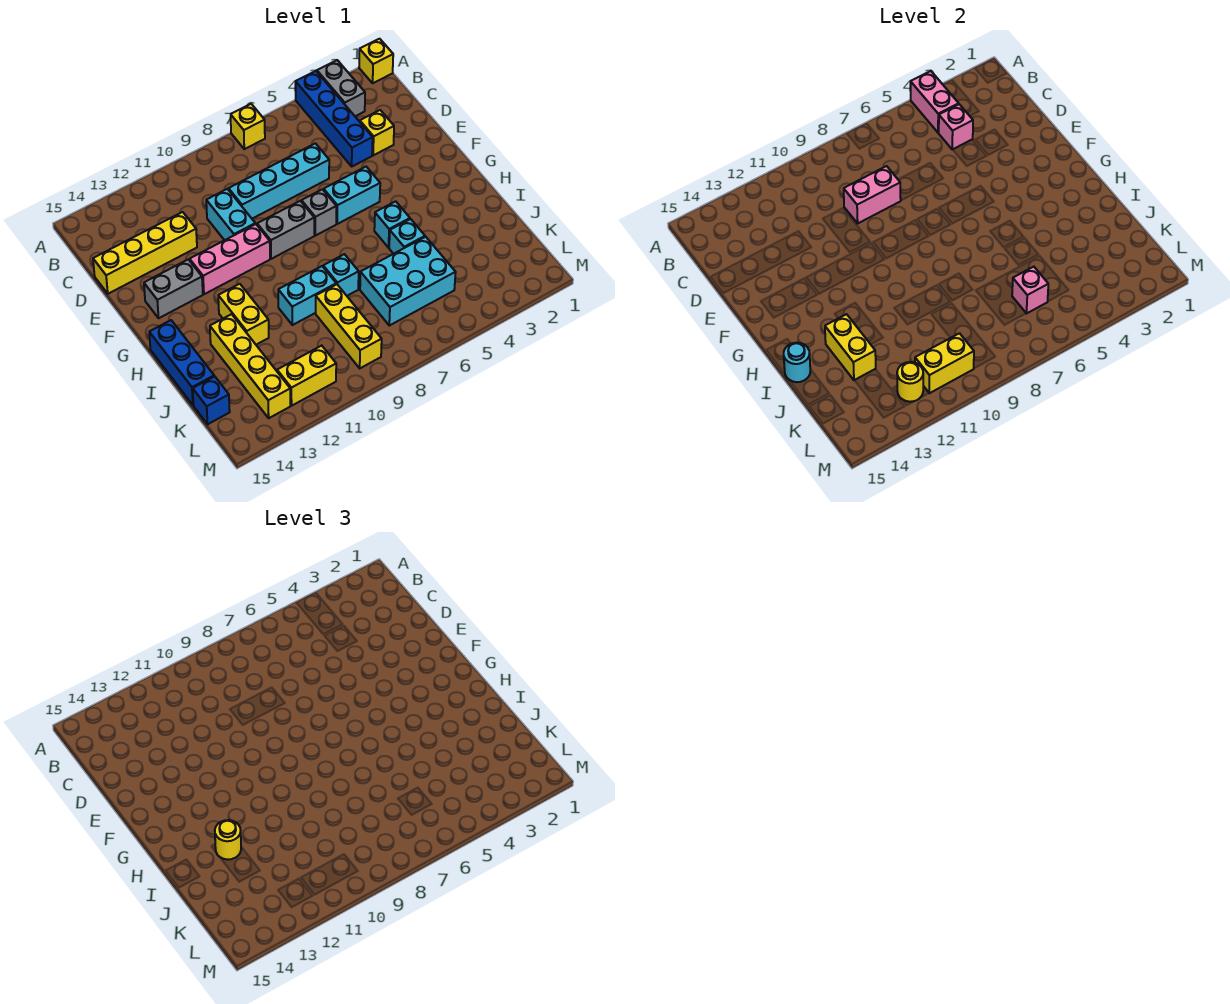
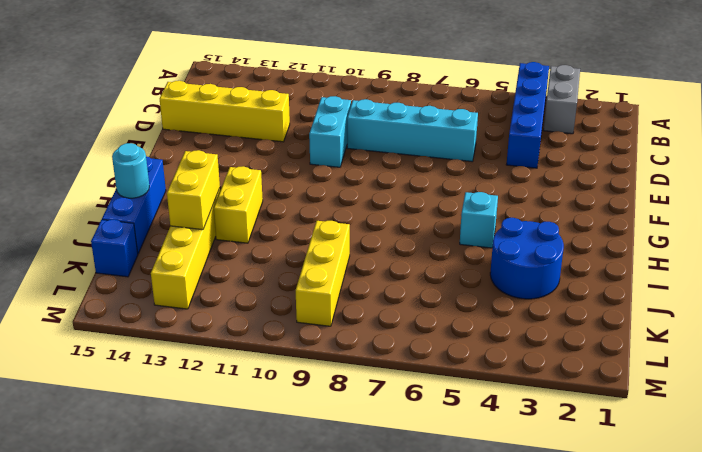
blue round brick I3:J4 level 1 -> none
none -> yellow brick A1 level 1
none -> yellow brick A7 level 1
none -> yellow brick D3 level 1
none -> cyan brick F5:F6 level 1

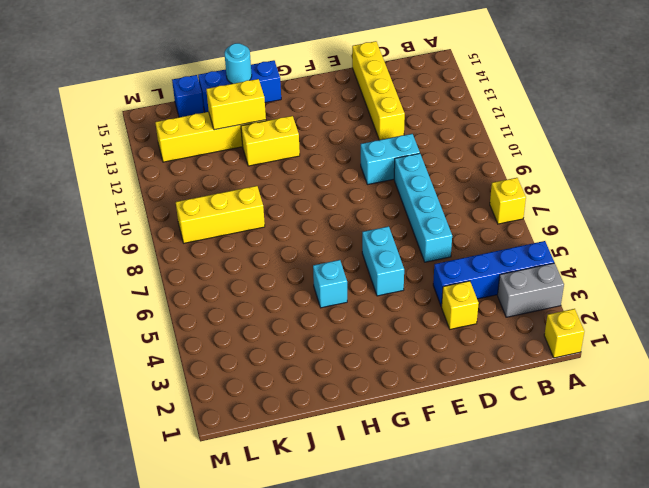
none -> grey brick F7 level 1
none -> grey brick F8:F9 level 1
none -> pink brick F10:F12 level 1
none -> grey brick F13:F14 level 1

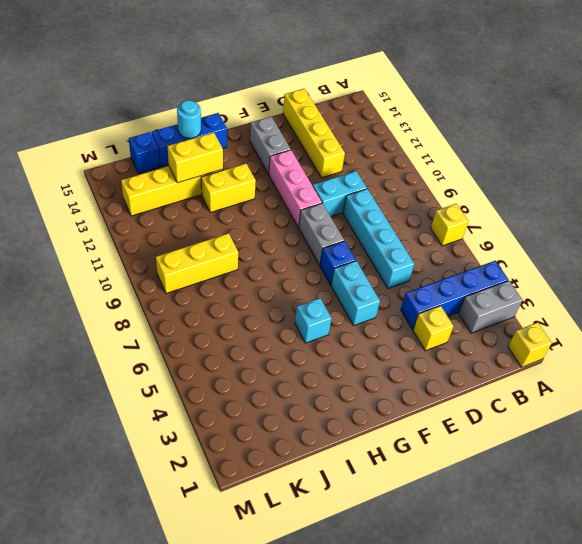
blue brick F7 level 1 -> grey brick F7 level 1
none -> cyan brick I5 level 1
none -> cyan brick I8 level 1
none -> cyan brick I9:I10 level 1
none -> cyan brick J5:K7 level 1

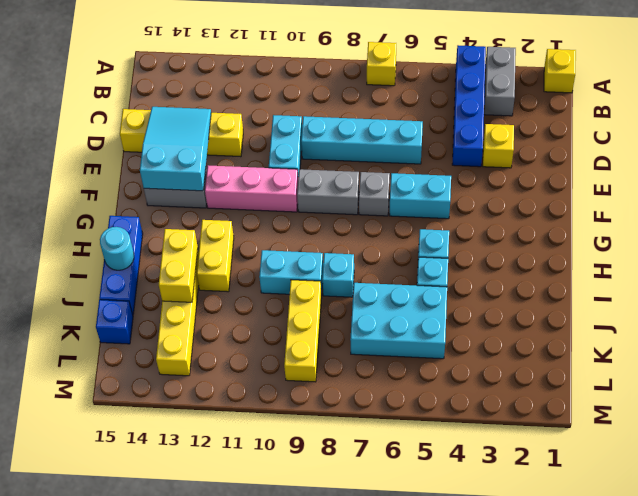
cyan slope D13:F14 level 2 top F -> none
none -> yellow brick L11:L12 level 1
none -> pink brick A4:B4 level 2
none -> pink brick C4 level 2
none -> pink brick D8:D9 level 2

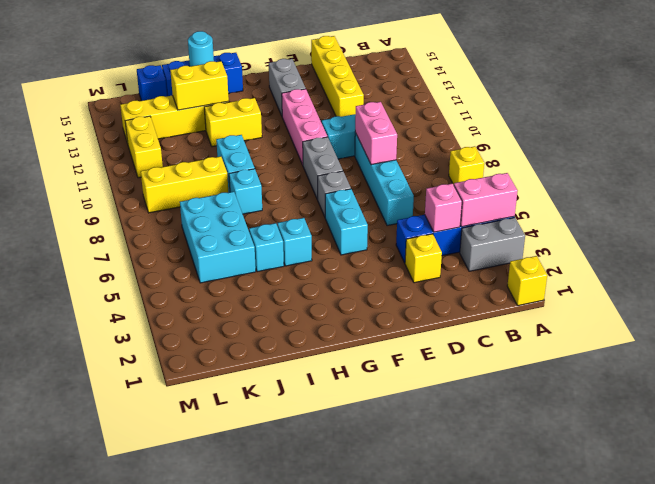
none -> pink brick K6 level 2
none -> yellow brick L10:L11 level 2
none -> yellow round brick L12 level 2
none -> yellow round brick I13 level 3

